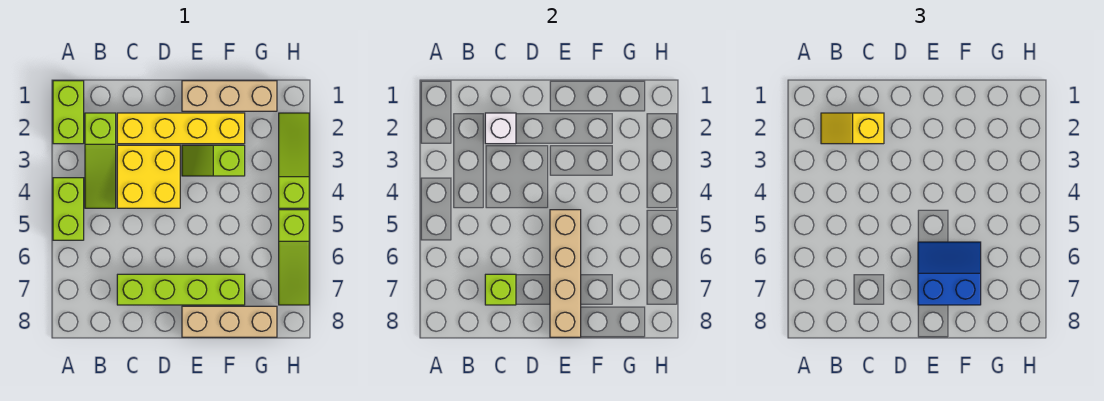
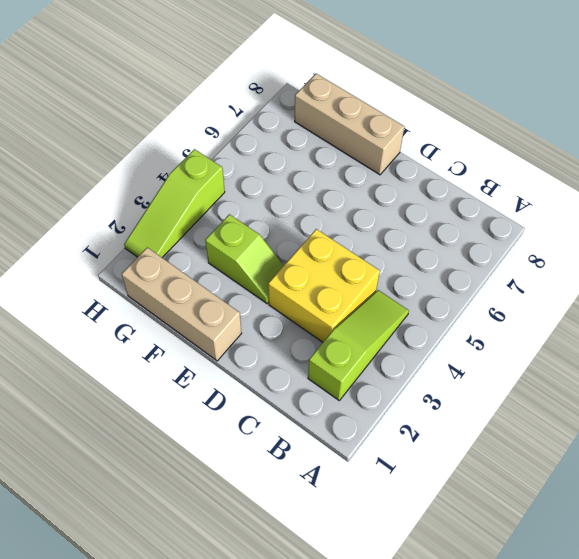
none -> lime brick A1:A2 level 1
none -> lime brick A4:A5 level 1
none -> yellow brick C2:F2 level 1

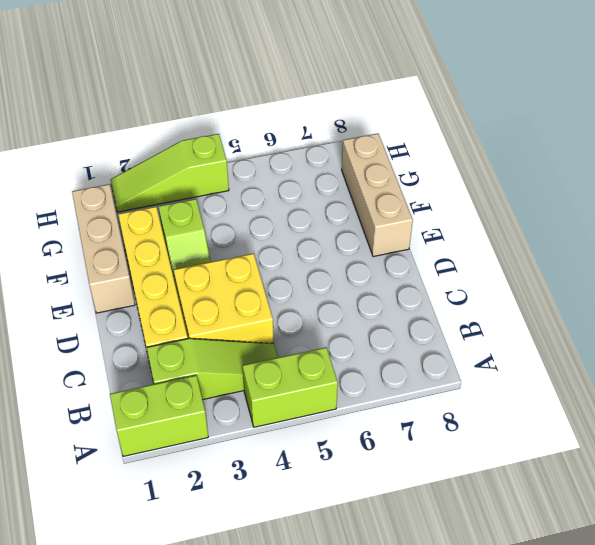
none -> lime brick C7:F7 level 1
none -> lime slope H5:H7 level 1 top 5
none -> white brick C2 level 2

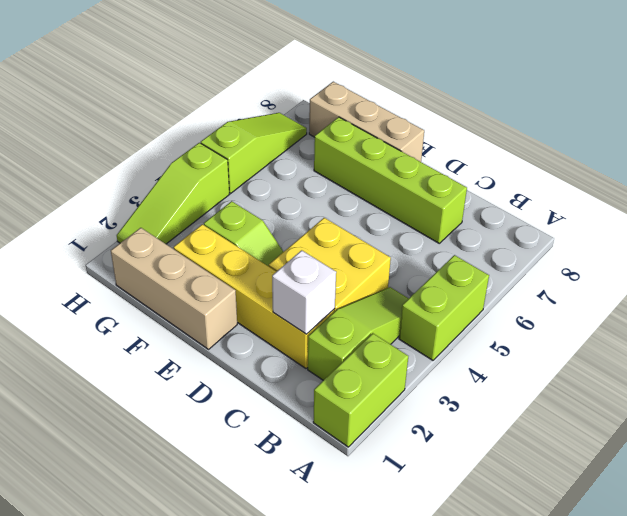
none -> lime brick C7 level 2
none -> tan brick E5:E8 level 2
none -> yellow slope B2:C2 level 3 top C

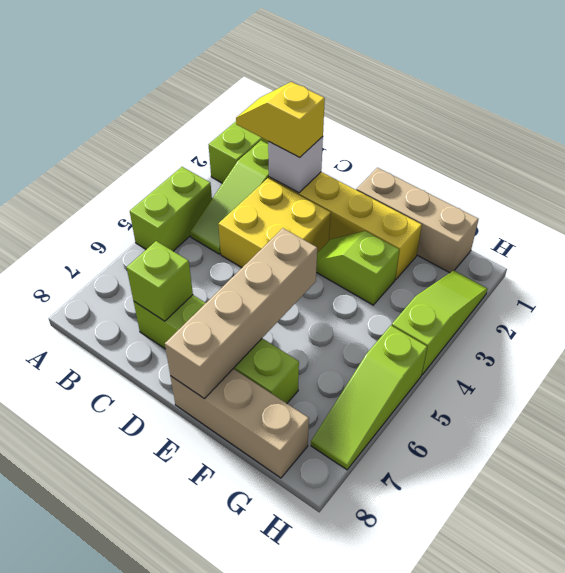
none -> blue slope E6:F7 level 3 top 7

